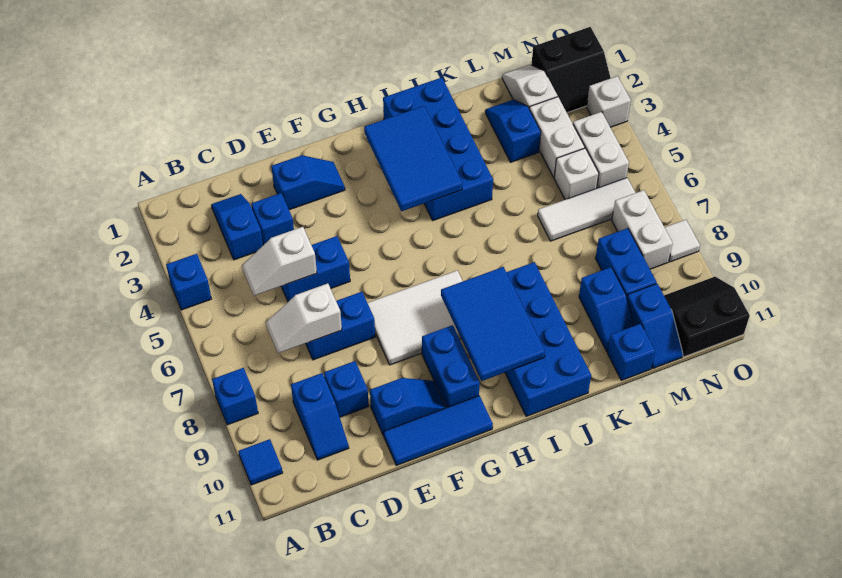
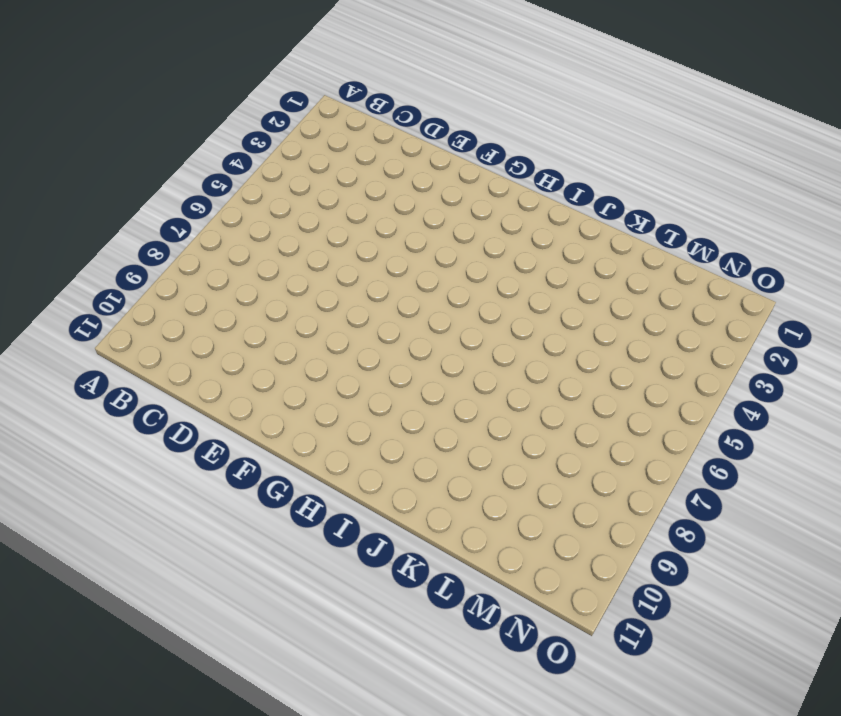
none -> blue brick A4 level 1
none -> blue brick A8 level 1
none -> blue tile A10 level 1
none -> blue slope C2:C3 level 1 top 3

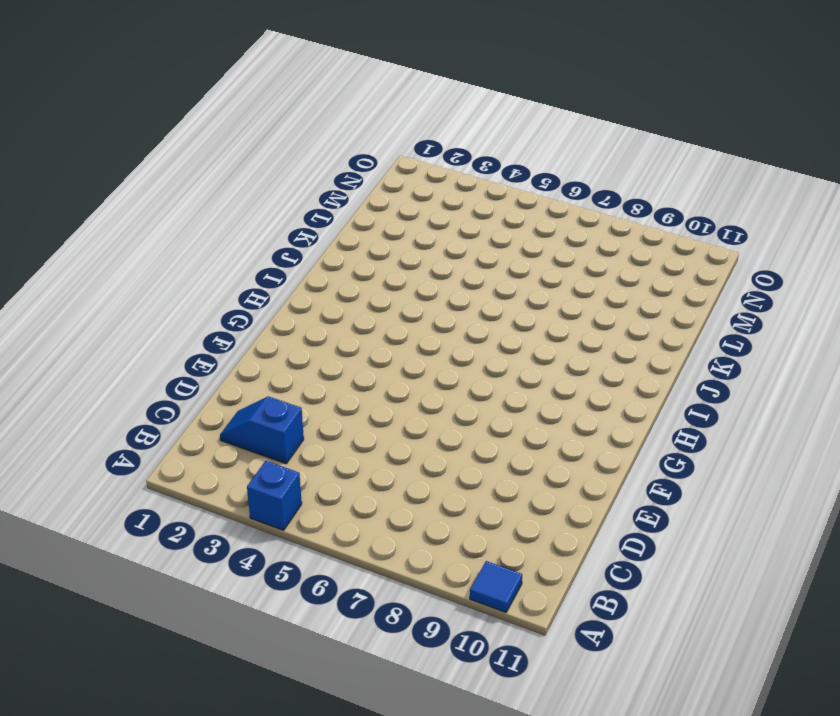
none -> blue brick A8 level 1
none -> blue slope C9:C10 level 1 top 9
none -> blue brick D3 level 1
none -> blue brick D5:E5 level 1

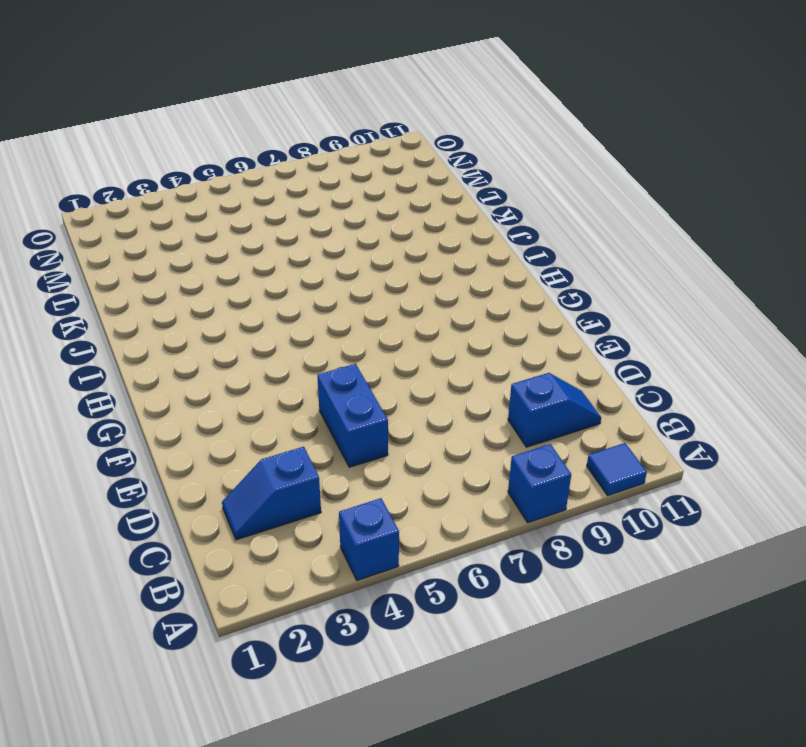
none -> blue brick D3 level 1
none -> blue brick D7:E7 level 1
none -> blue brick D9 level 1
none -> blue slope E2:F2 level 1 top E

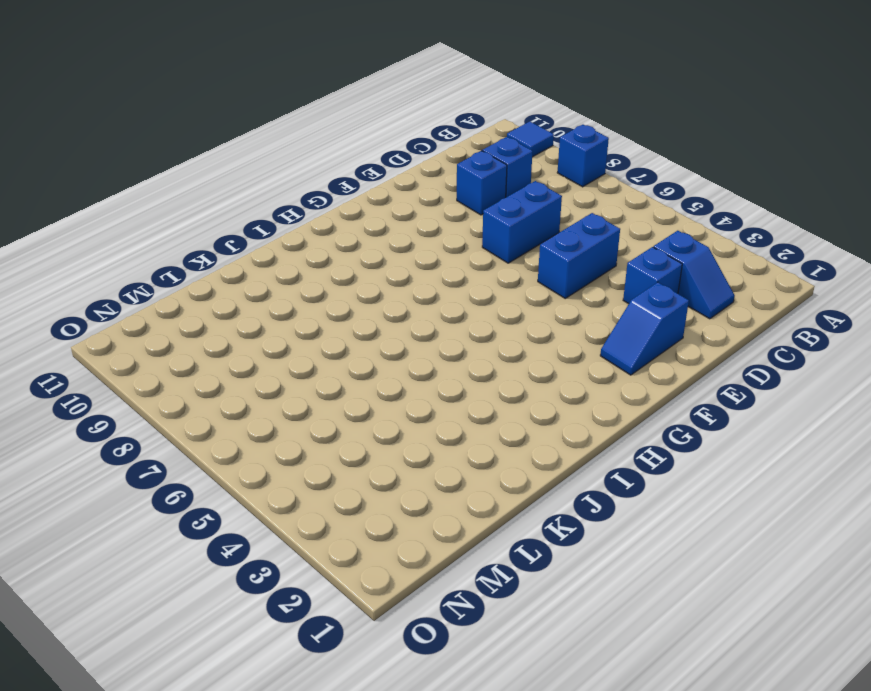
none -> blue brick A4 level 1
none -> blue slope E10:F10 level 1 top E
none -> blue tile E11:G11 level 1
none -> white tile F7:H8 level 1

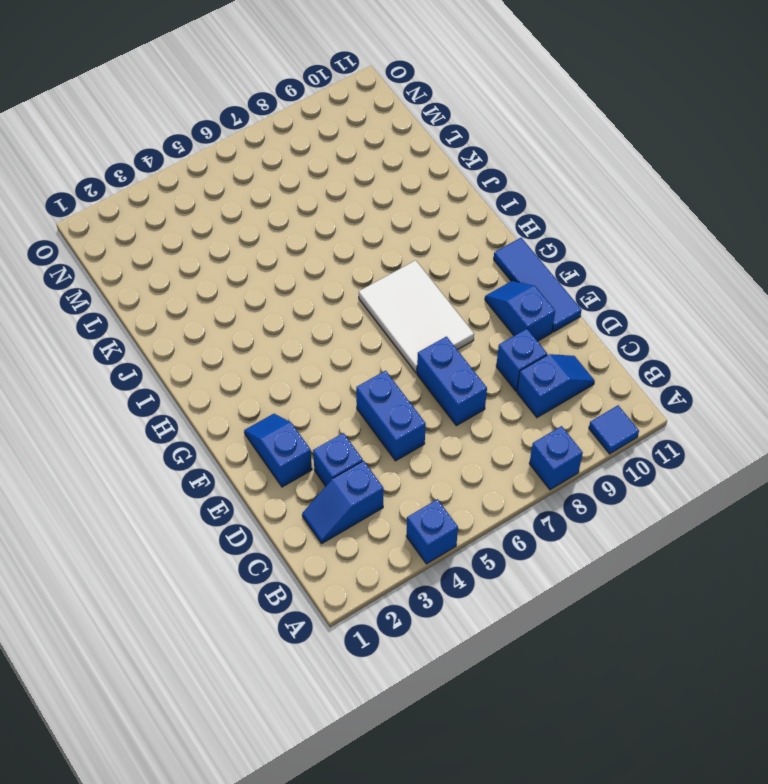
none -> blue brick G9:G10 level 1
none -> blue brick I1:J4 level 1
none -> blue brick I8:J11 level 1
none -> blue slope L2:L3 level 1 top 3

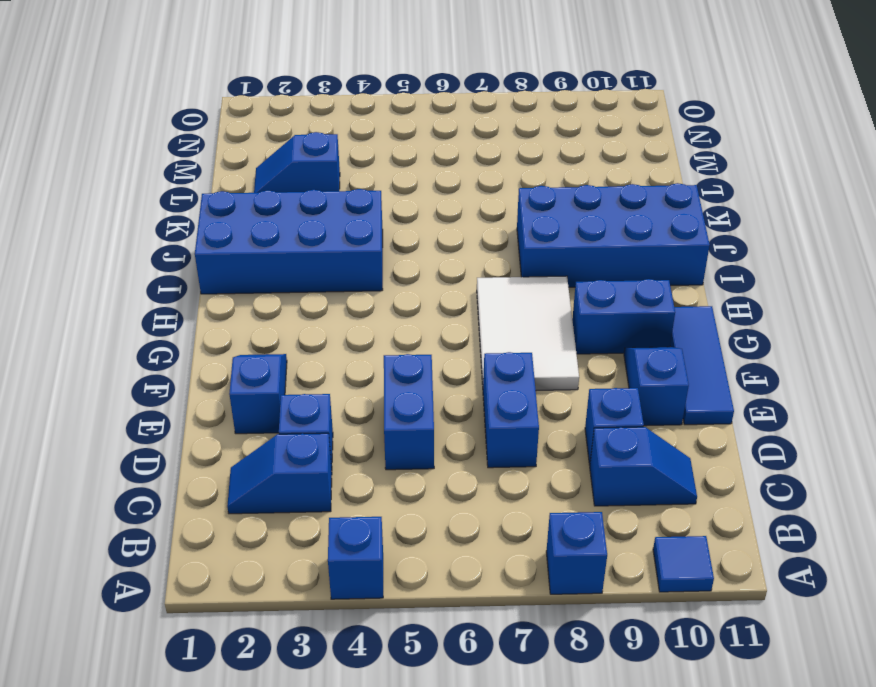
none -> white tile L6:N6 level 1
none -> blue slope L9:L10 level 1 top 9
none -> blue brick L11 level 1
none -> white slope M1:M2 level 1 top 2

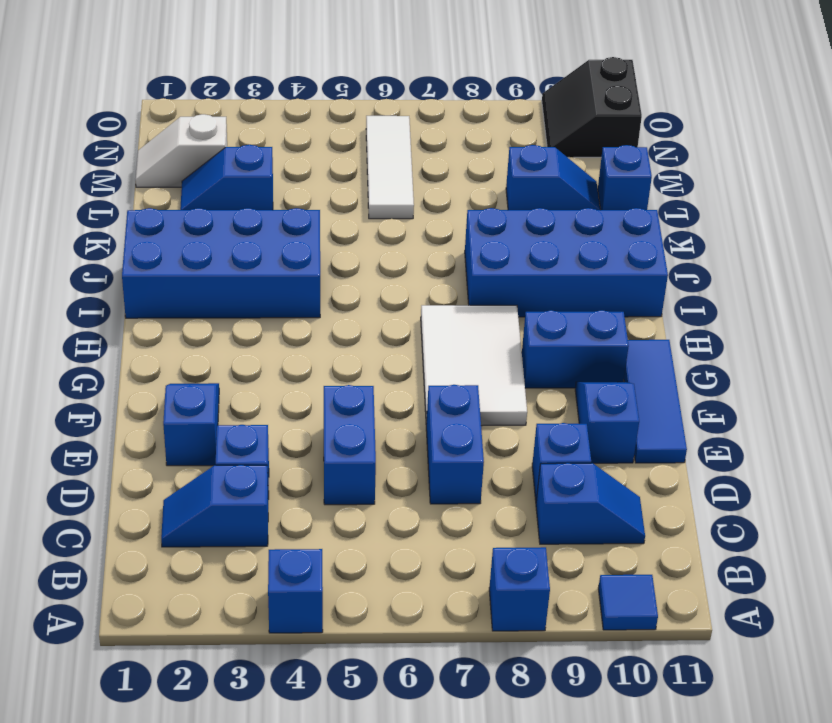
none -> white brick M3:M4 level 1
none -> white brick M5 level 1
none -> blue brick M8:M9 level 1
none -> blue slope M10:M11 level 1 top 10

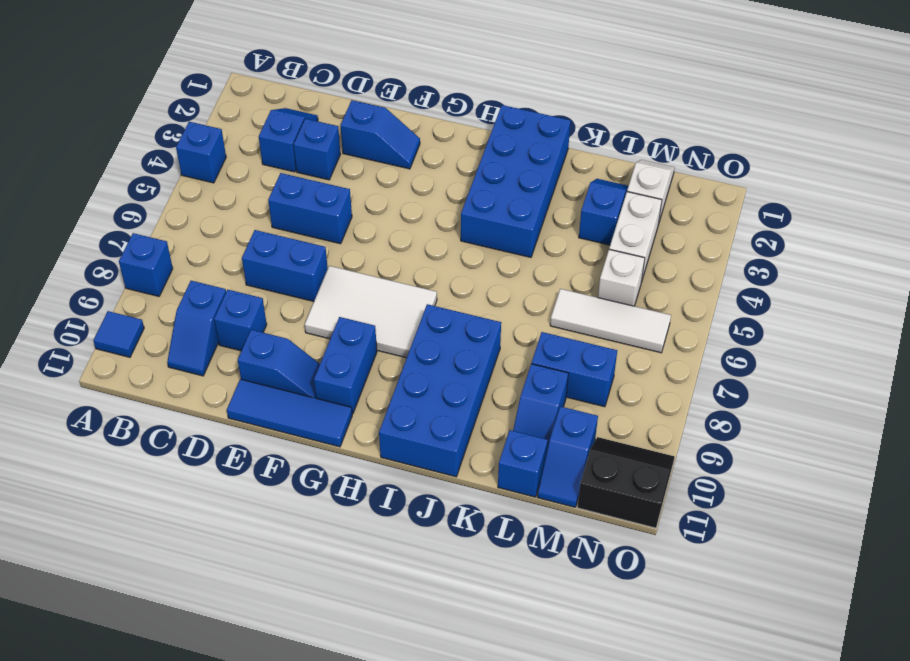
blue brick L8:M8 level 1 -> blue brick M8:M9 level 1
none -> black slope N1:O2 level 1 top 1
none -> white brick N4:N5 level 1
none -> white brick N7:N8 level 1
none -> white brick O3 level 1

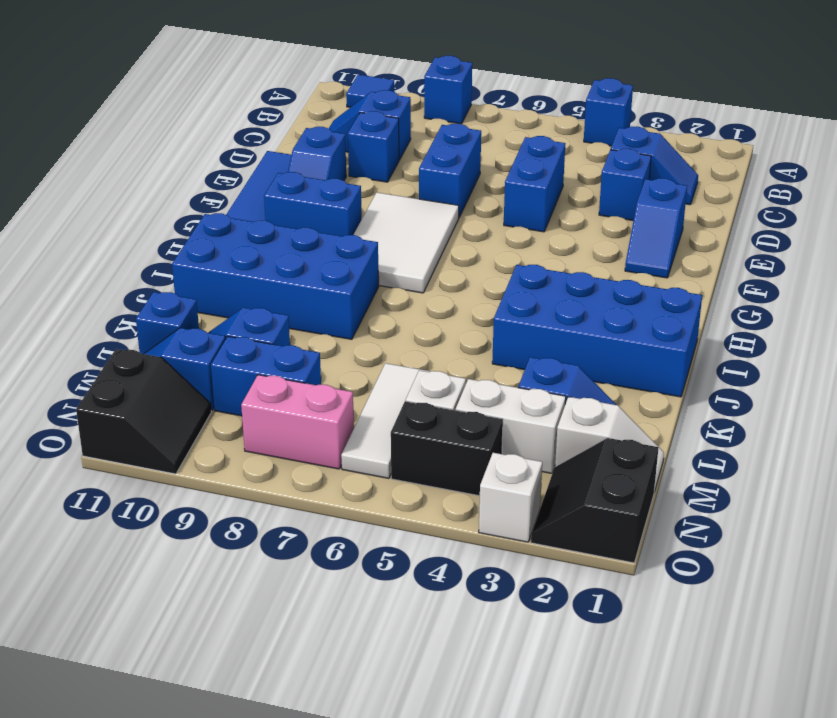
black brick N4:N5 level 1 -> white brick N4:N5 level 1
pink brick N7:N8 level 1 -> white brick N7:N8 level 1
none -> white tile O8 level 1
none -> white slope C5:D5 level 2 top D
none -> white slope C7:D7 level 2 top D
none -> blue tile H2:I4 level 2

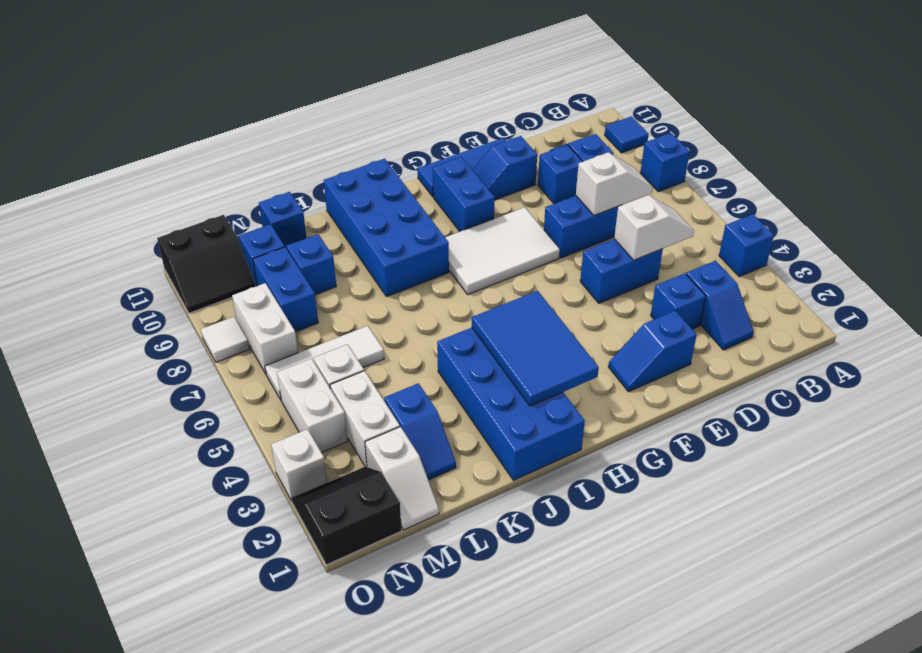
none -> blue tile H8:I10 level 2

